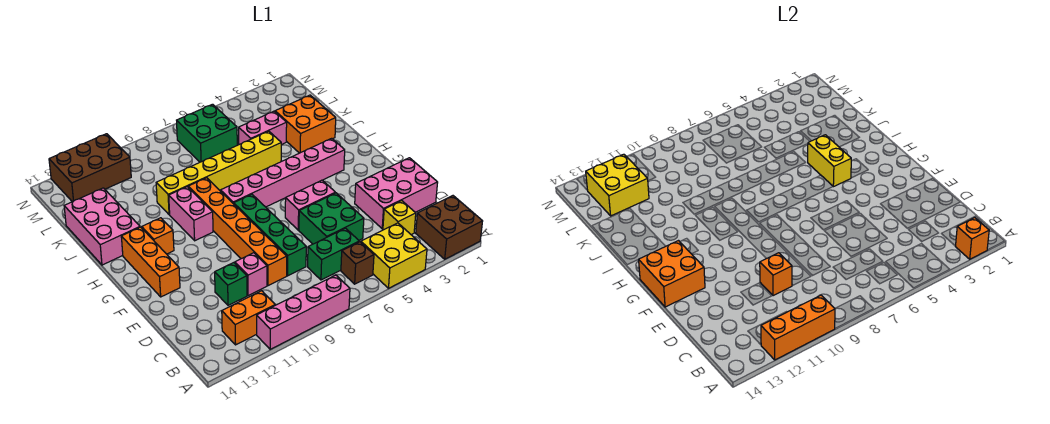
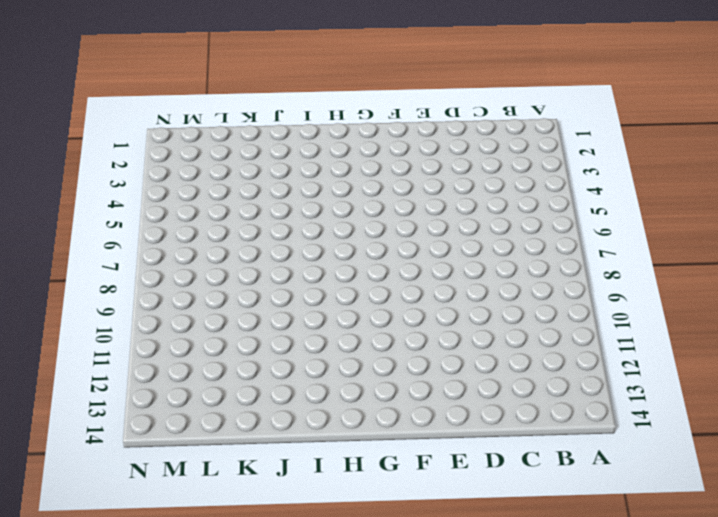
none -> brown brick A1:B2 level 1
none -> yellow brick A4:B5 level 1
none -> pink brick A8:A11 level 1
none -> brown brick B6 level 1

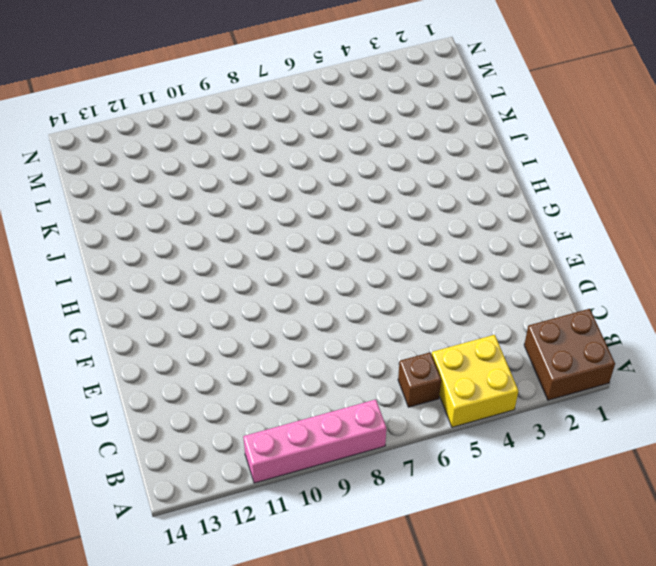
none -> orange brick B11:B12 level 1
none -> yellow brick C3 level 1
none -> green brick C6:C7 level 1
none -> pink brick D1:E3 level 1

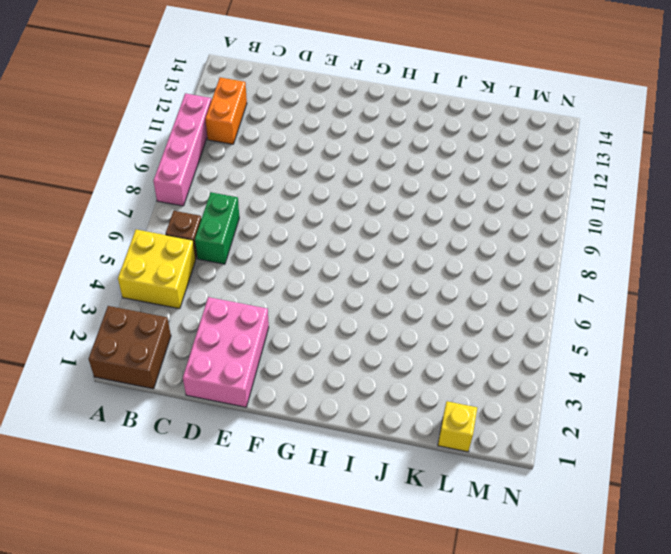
yellow brick L1 level 1 -> yellow brick C3 level 1
none -> green brick D5:E6 level 1
none -> green brick D8:G8 level 1
none -> orange brick D9:I9 level 1
none -> pink brick D10 level 1

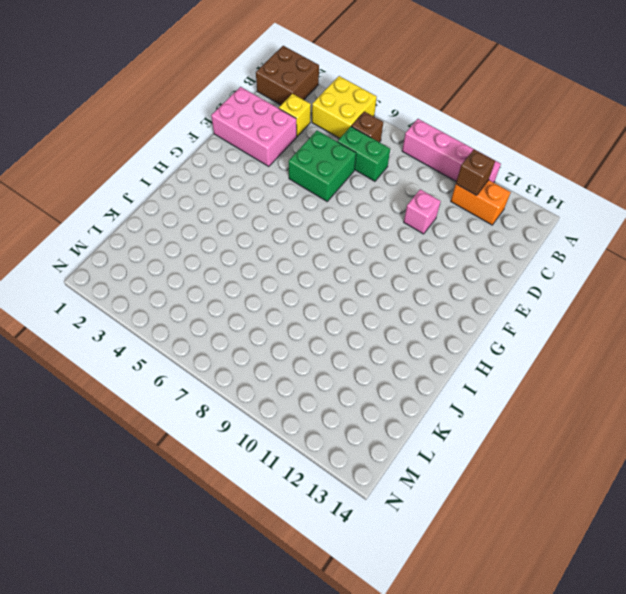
brown brick B11 level 2 -> none
none -> green brick D8:G8 level 1
none -> orange brick D9:I9 level 1
none -> green brick D11 level 1
none -> pink brick F5:F6 level 1

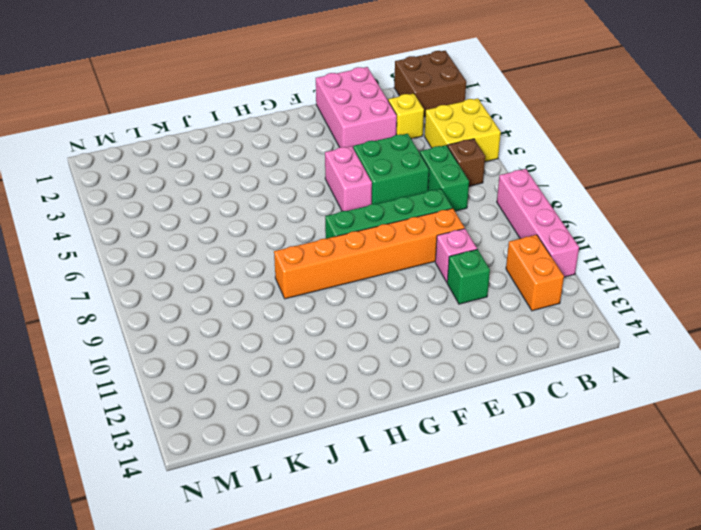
none -> orange brick F13:H13 level 1
none -> pink brick H3:H8 level 1
none -> pink brick H10:I10 level 1
none -> orange brick H12 level 1

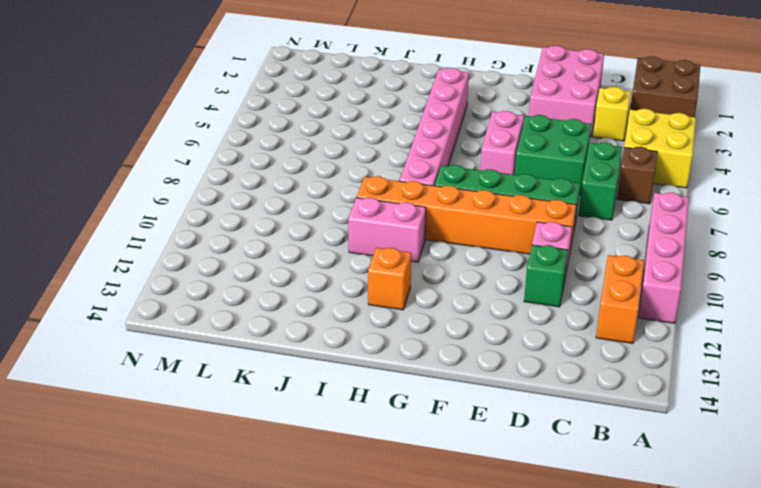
none -> orange brick F13:H13 level 1
none -> pink brick I13:K14 level 1
none -> orange brick J2:K3 level 1
none -> yellow brick J5:J10 level 1

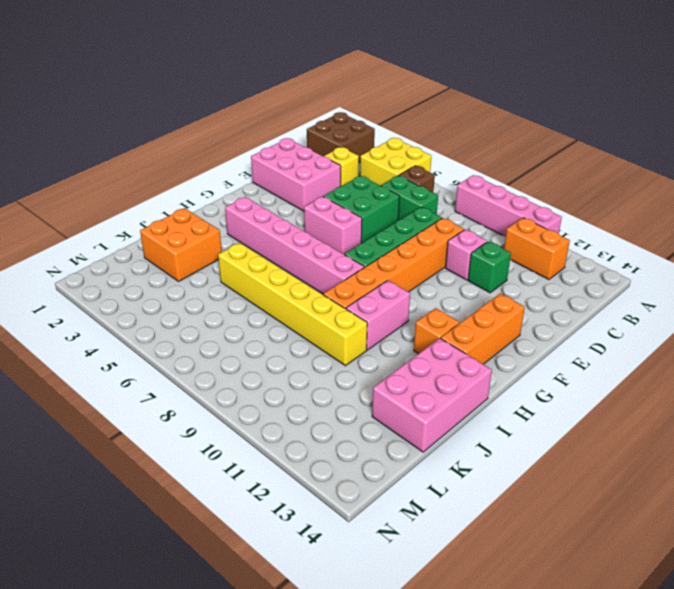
none -> pink brick K4:K5 level 1
none -> green brick L6:M7 level 1
none -> brown brick M11:N13 level 1
none -> orange brick A2 level 2

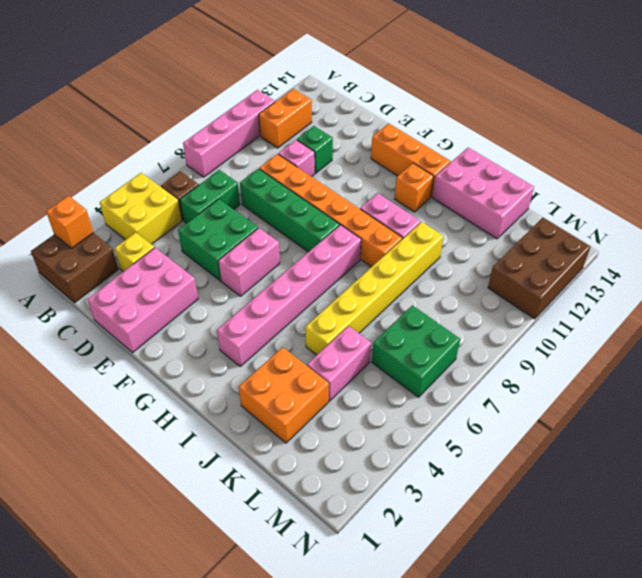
none -> orange brick A10:A12 level 2
none -> orange brick D10 level 2
none -> orange brick F13:G14 level 2
none -> yellow brick H4:I4 level 2

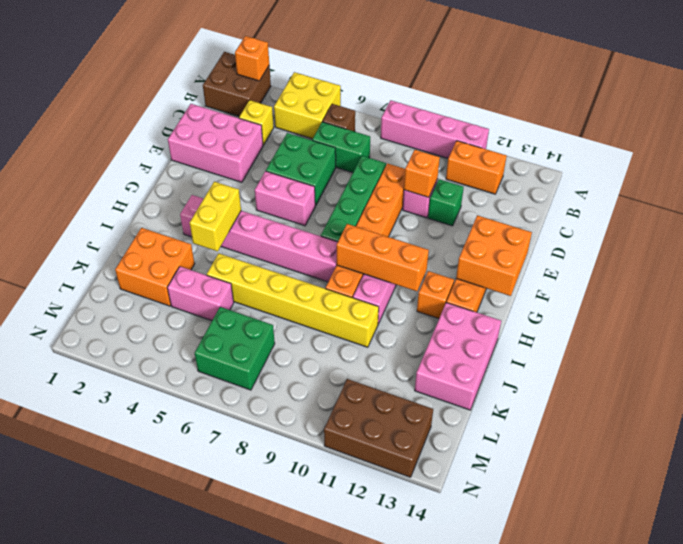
orange brick H9:H11 level 2 -> orange brick A10:A12 level 2
none -> yellow brick L12:M13 level 2

